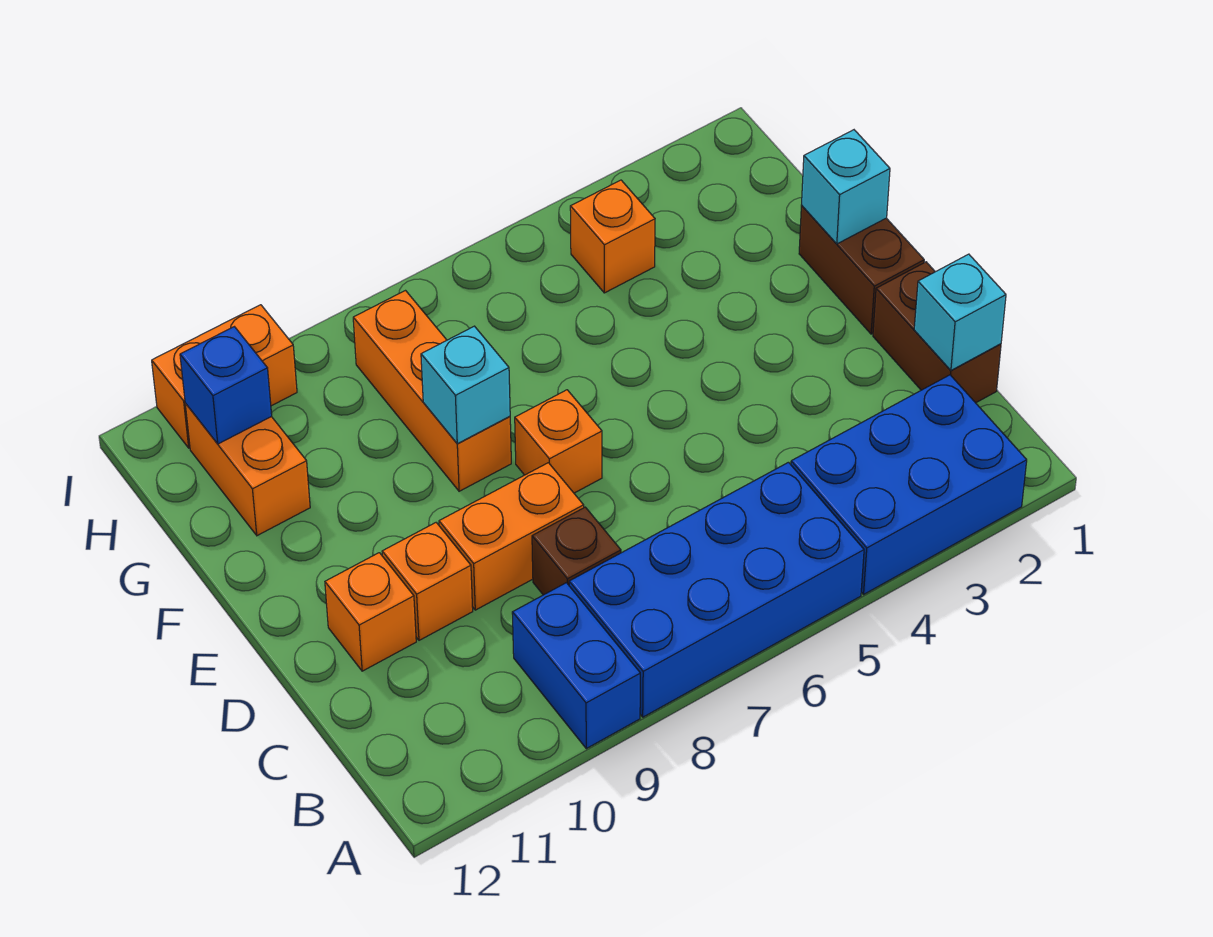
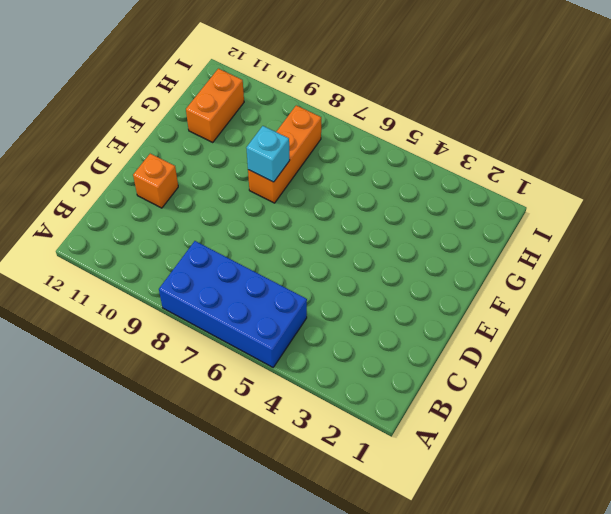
none -> blue brick A2:B4 level 1
none -> blue brick A9:B9 level 1
none -> brown brick C1:D1 level 1

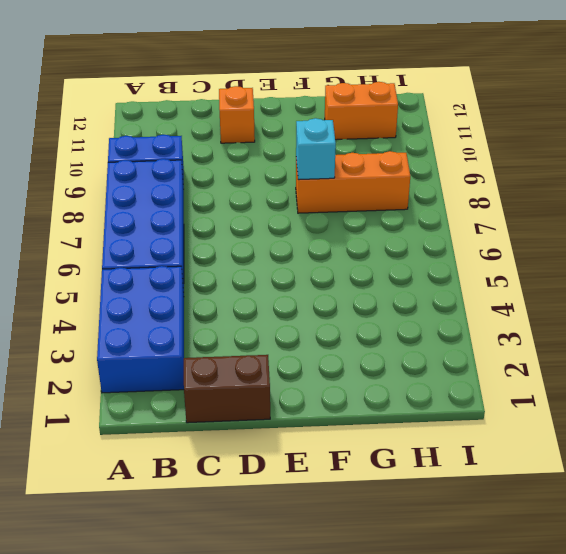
none -> brown brick C8 level 1
none -> orange brick D8:D9 level 1
none -> orange brick D10 level 1

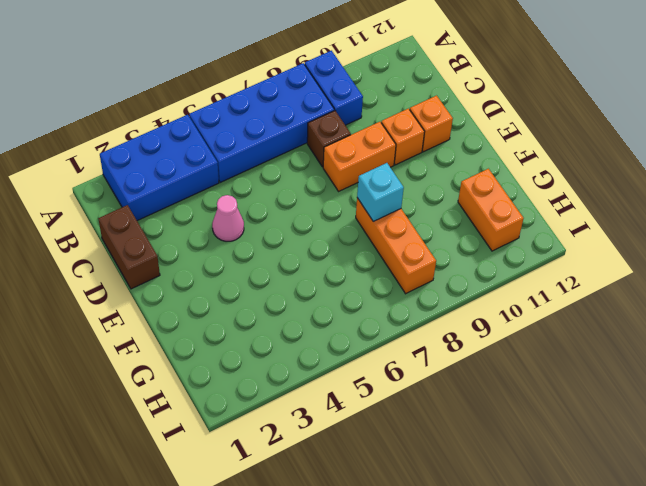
pink cone D4 level 1 -> none
none -> brown brick E1:F1 level 1
none -> orange brick E7 level 1
none -> orange brick H4 level 1

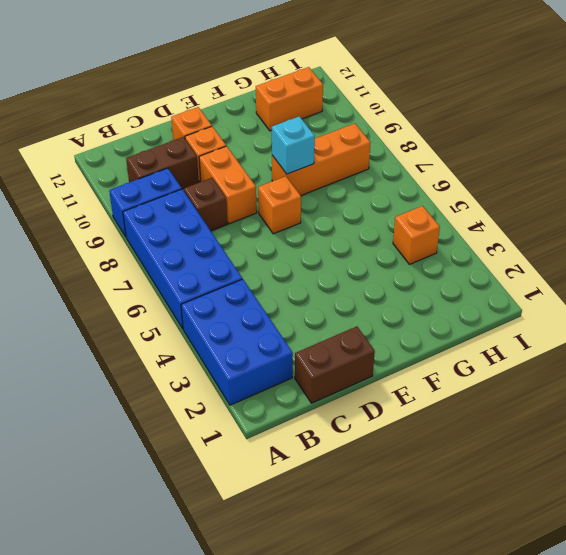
brown brick B10:C10 level 1 -> brown brick E1:F1 level 1
none -> orange brick I10:I11 level 1
none -> cyan brick C1 level 2
none -> cyan brick F1 level 2

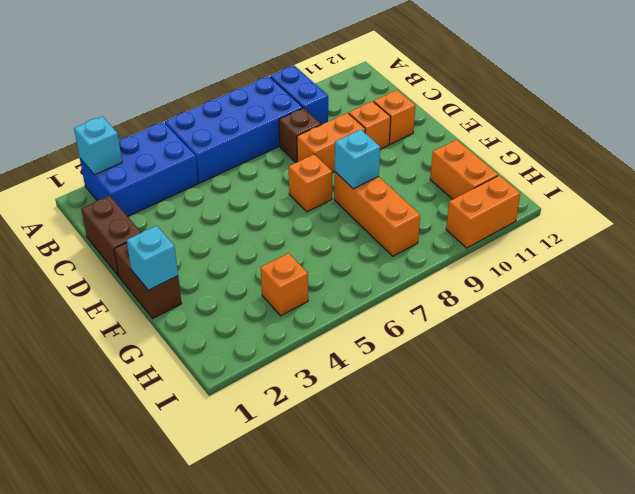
cyan brick A2 level 2 -> cyan brick C1 level 2
none -> blue brick H11 level 2

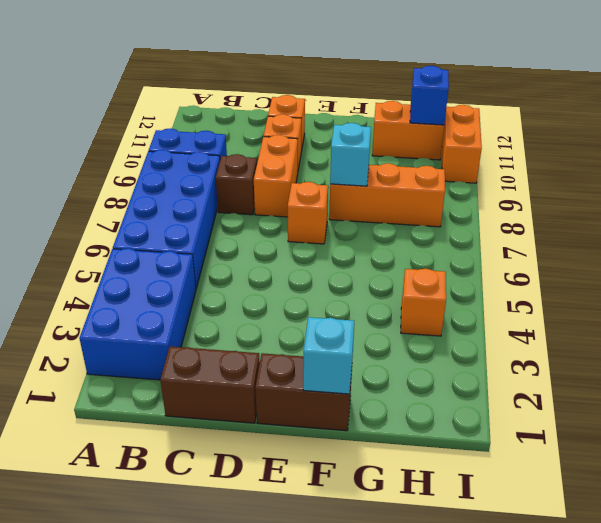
none -> cyan brick C1 level 2

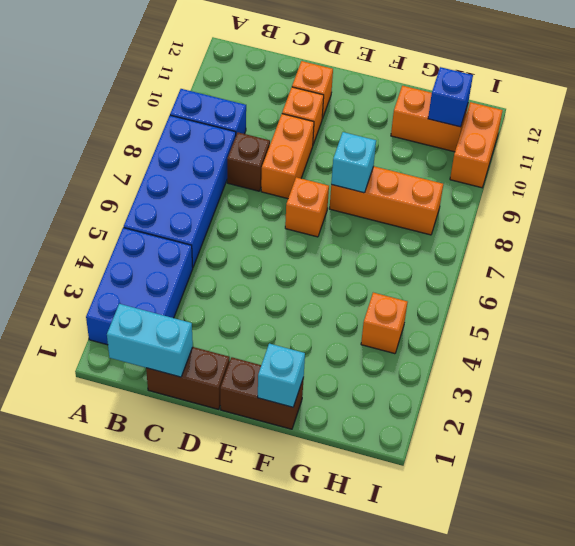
cyan brick B1:C1 level 2 -> cyan brick C1 level 2

